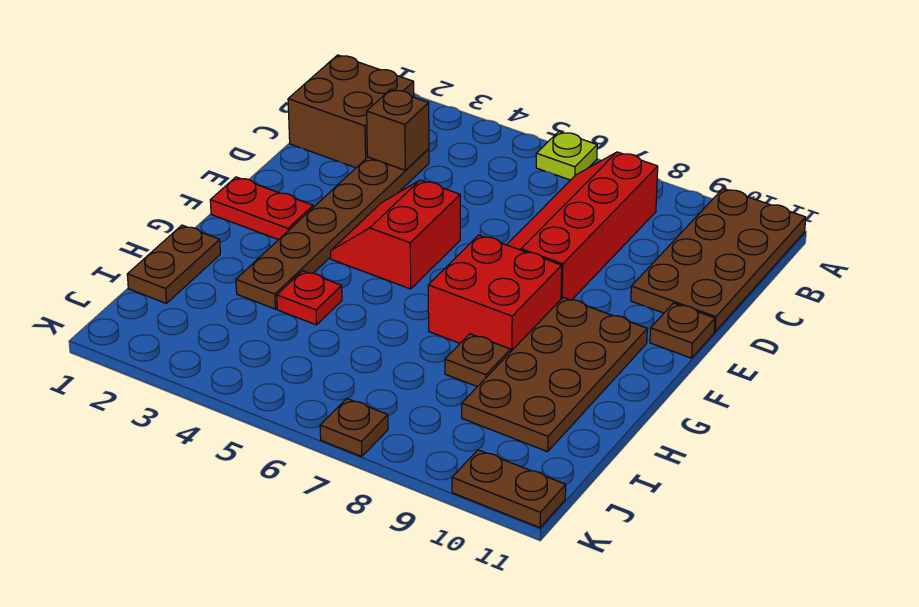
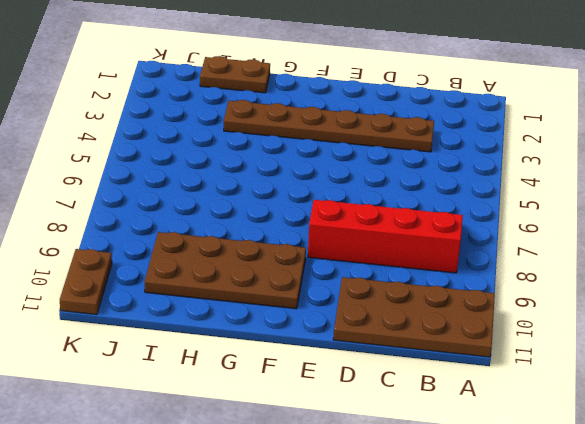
none -> lime plate A6 level 1
none -> brown brick B1:C2 level 1
none -> red slope E4:F5 level 1 top 5

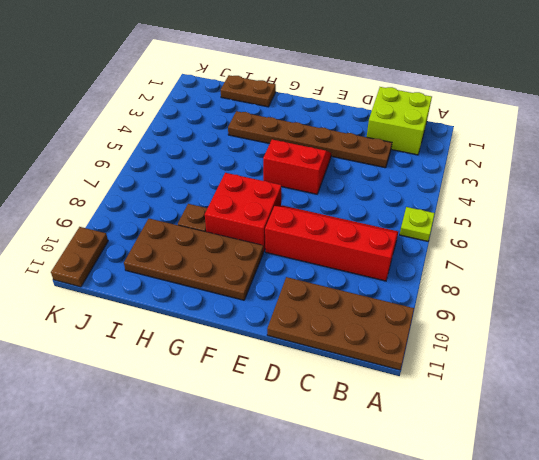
lime brick B1:C2 level 1 -> brown brick B1:C2 level 1
none -> brown plate E11 level 1
none -> red plate F1:F2 level 1
none -> red plate H4 level 1

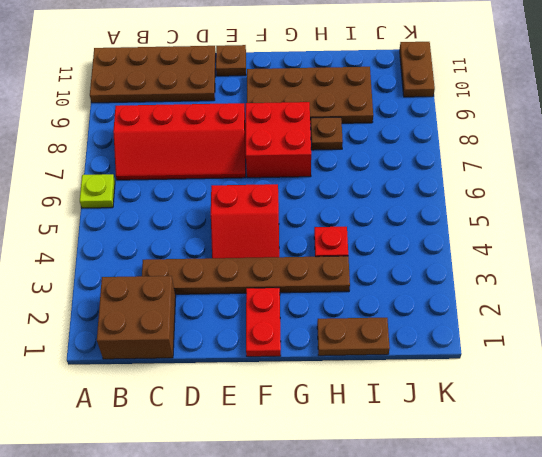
none -> brown plate K7 level 1
none -> brown brick C3 level 2

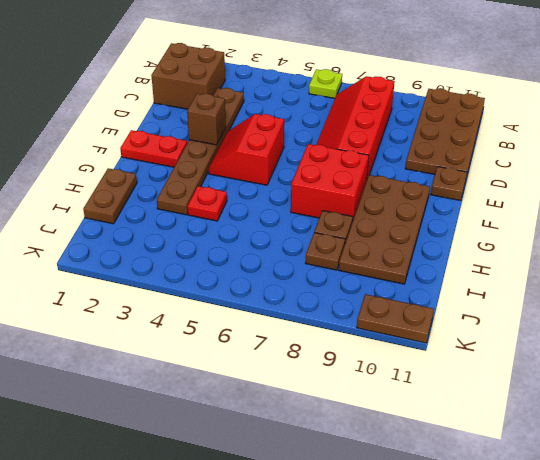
brown brick E3 level 2 -> brown brick C3 level 2
brown plate I8 level 1 -> brown plate K7 level 1

